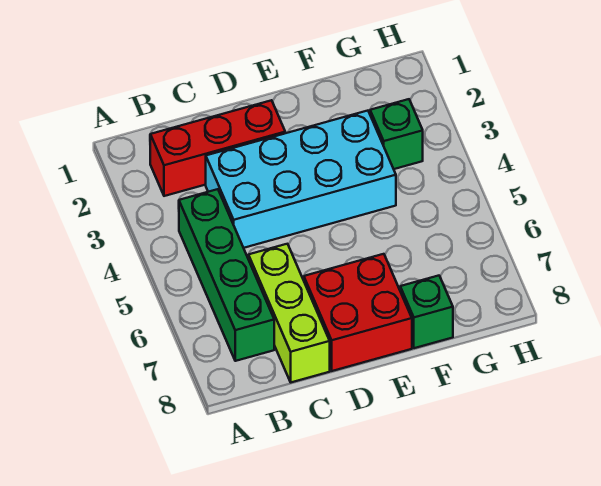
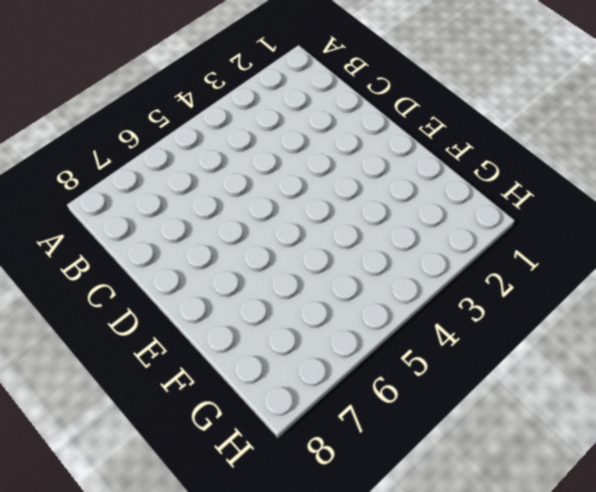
none -> red brick B2:D2 level 1
none -> green brick B4:B7 level 1

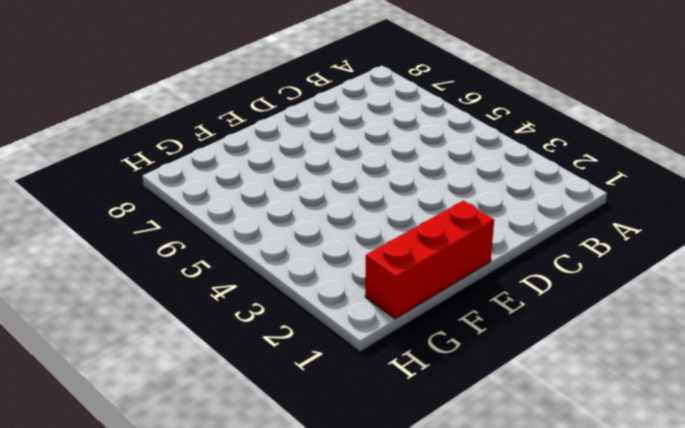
red brick E1:G1 level 1 -> red brick B2:D2 level 1
none -> green brick B4:B7 level 1
none -> cyan brick C3:F4 level 1

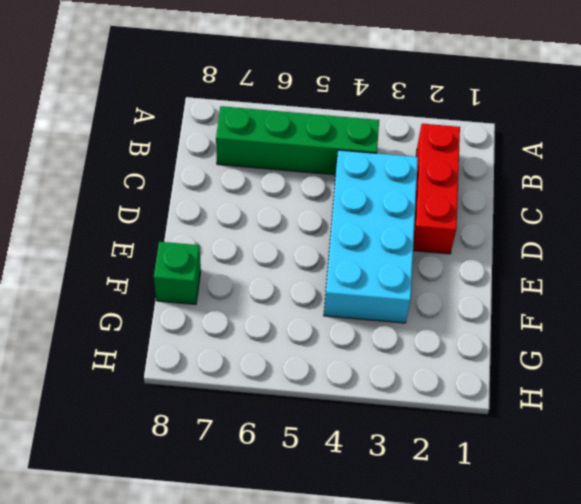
none -> lime brick C6:C8 level 1
none -> red brick D7:E8 level 1

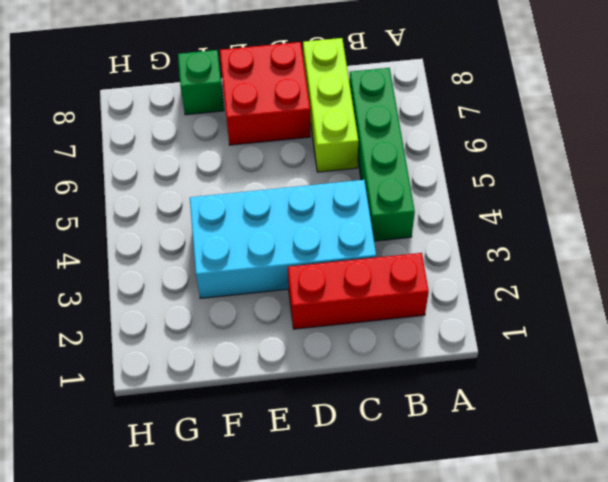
none -> green brick G3 level 1

